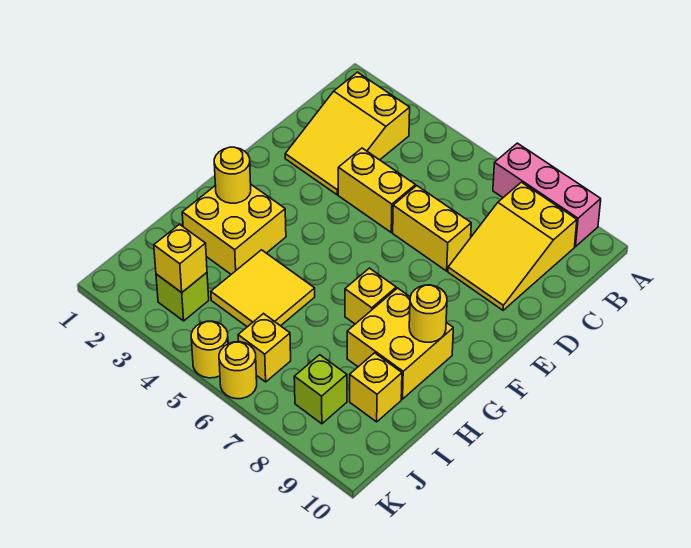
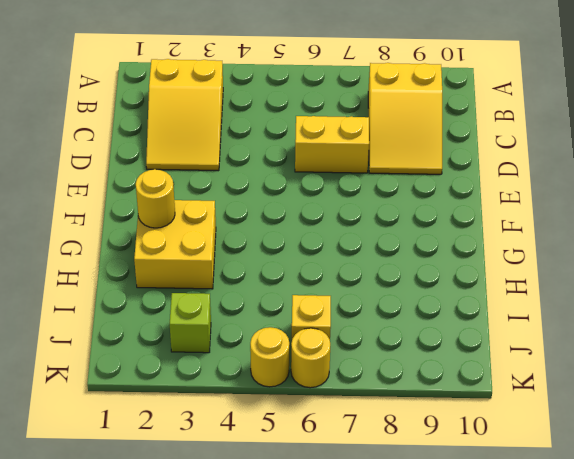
none -> pink brick A7:A9 level 1
none -> yellow brick D4:D5 level 1
none -> yellow brick G7 level 1

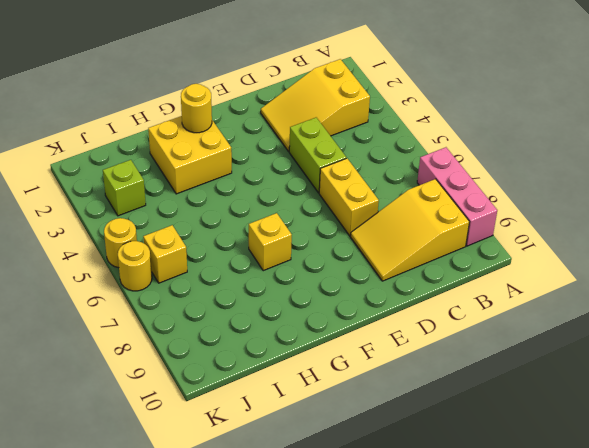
lime brick D4:D5 level 1 -> yellow brick D4:D5 level 1
none -> yellow brick G8:H9 level 1
none -> yellow tile H4:I5 level 1
none -> yellow brick I9 level 1

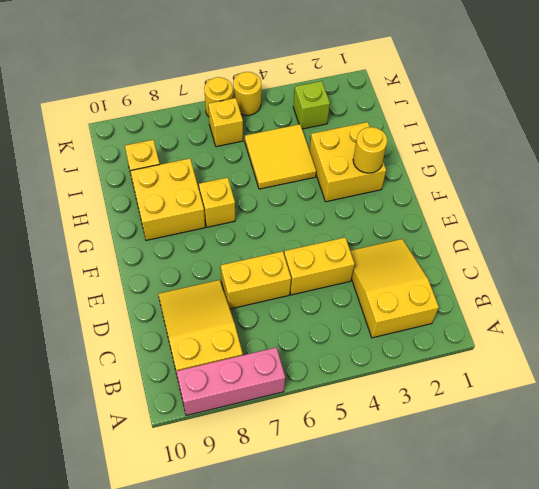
none -> lime brick J8 level 1
none -> yellow round brick G9 level 2
none -> yellow brick J3 level 2

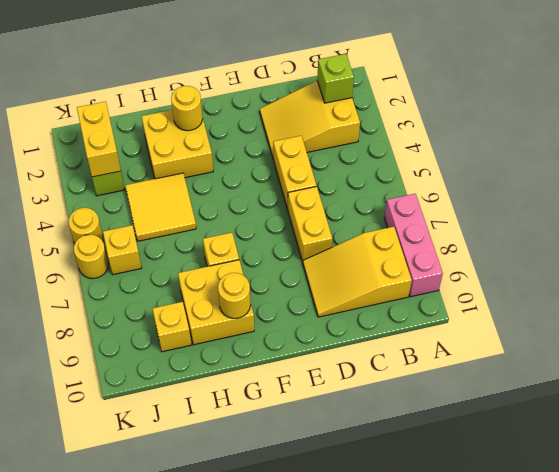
lime brick B2 level 2 -> lime brick J8 level 1
yellow brick J2:J3 level 2 -> yellow brick J3 level 2

